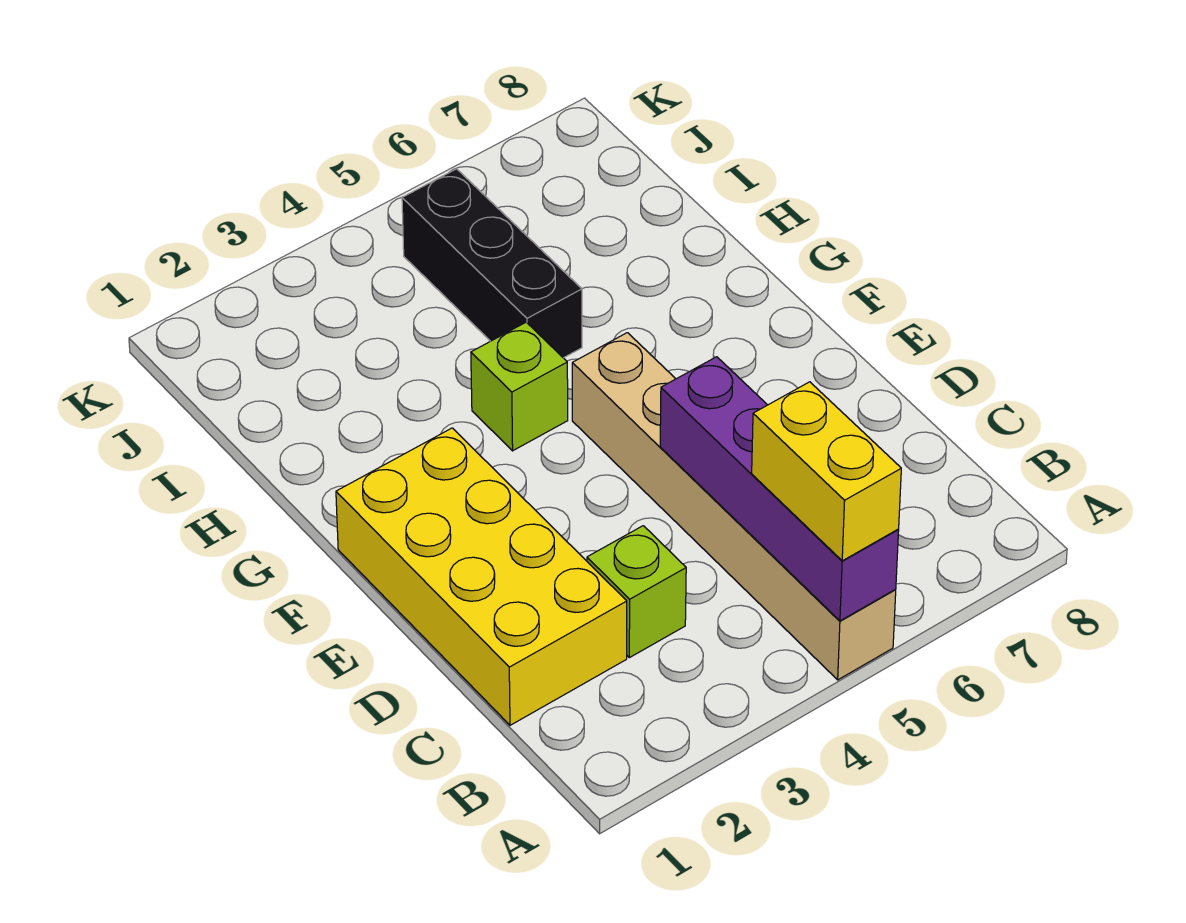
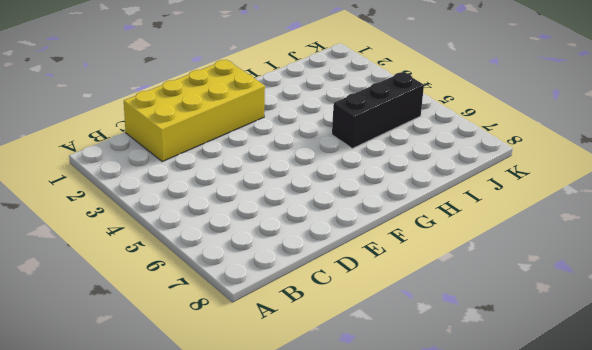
none -> tan brick A5:F5 level 1
none -> lime brick C3 level 1

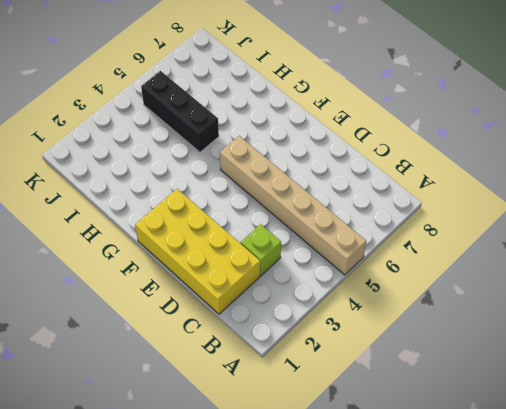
none -> lime brick G4 level 1
none -> purple brick A5:D5 level 2

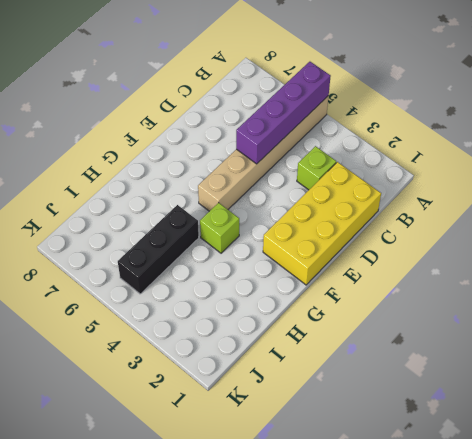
none -> yellow brick A5:B5 level 3

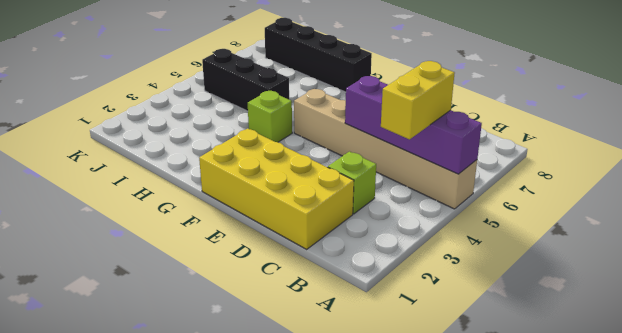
yellow brick B4:B5 level 3 -> yellow brick A5:B5 level 3
black brick G8:J8 level 1 -> none

